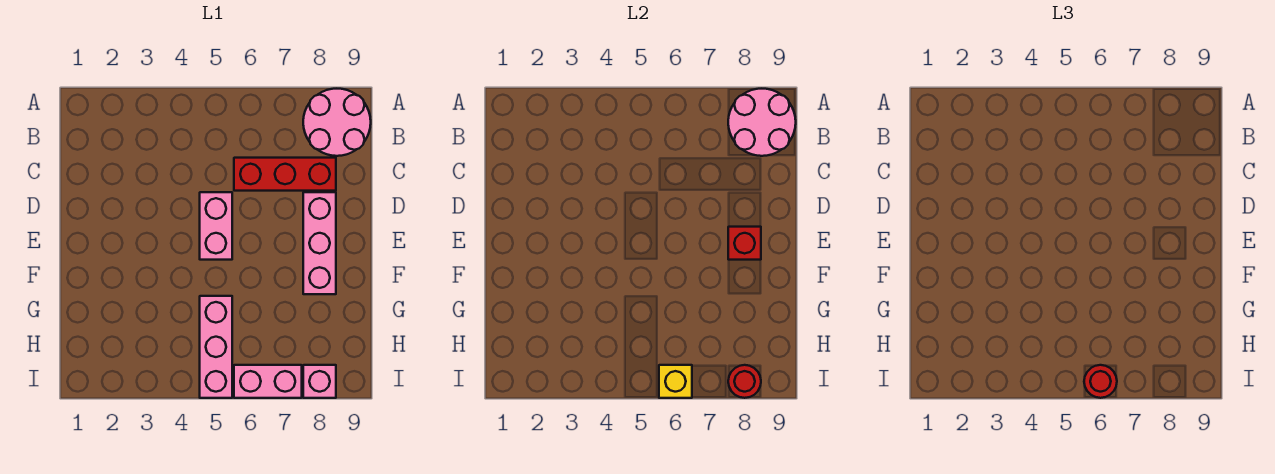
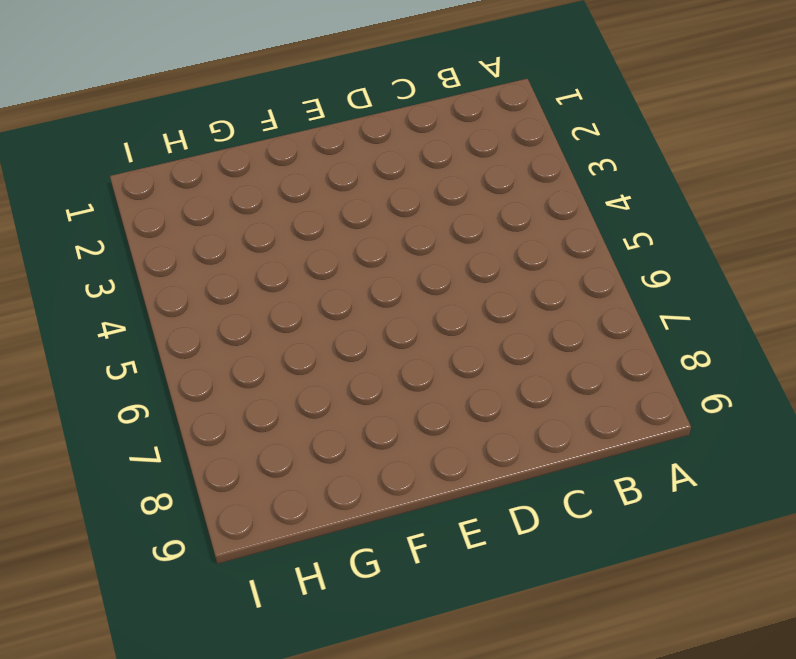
none -> pink round brick A8:B9 level 1
none -> red brick C6:C8 level 1
none -> pink brick D5:E5 level 1

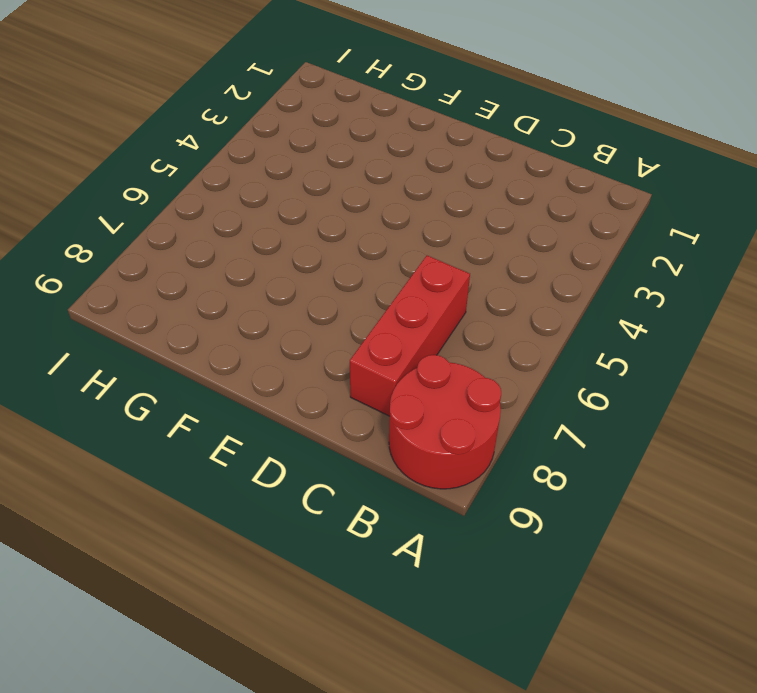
red round brick A8:B9 level 1 -> pink round brick A8:B9 level 1
none -> pink brick D5:E5 level 1
none -> pink brick D8:F8 level 1
none -> pink brick G5:I5 level 1

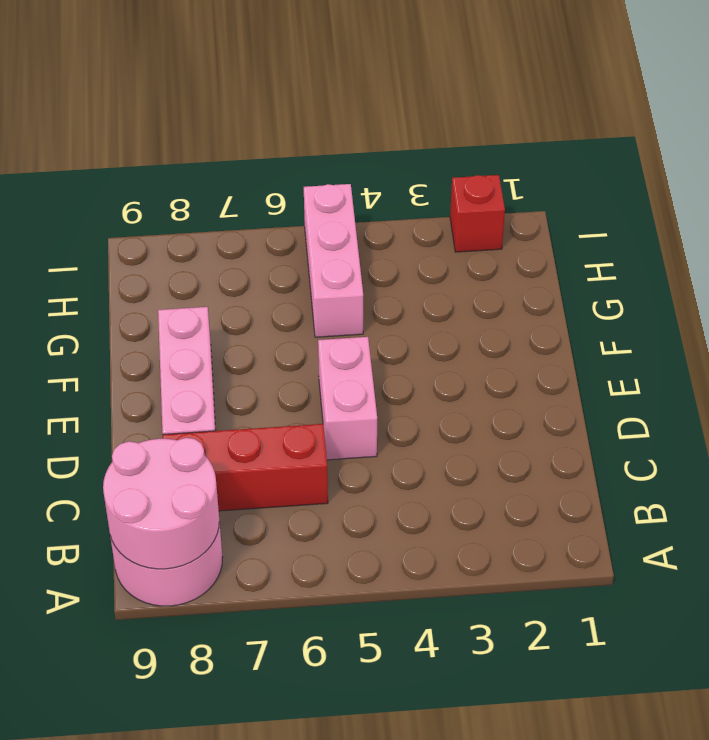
red brick I2 level 1 -> red brick E8 level 2
none -> pink brick I6:I7 level 1
none -> pink brick I8 level 1
none -> yellow brick I6 level 2

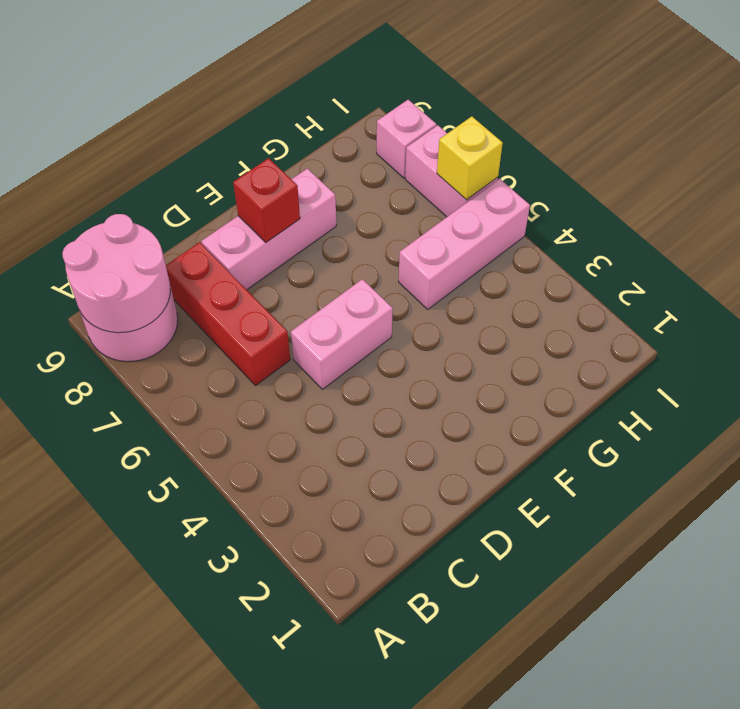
none -> red round brick I8 level 2
none -> red round brick I6 level 3

